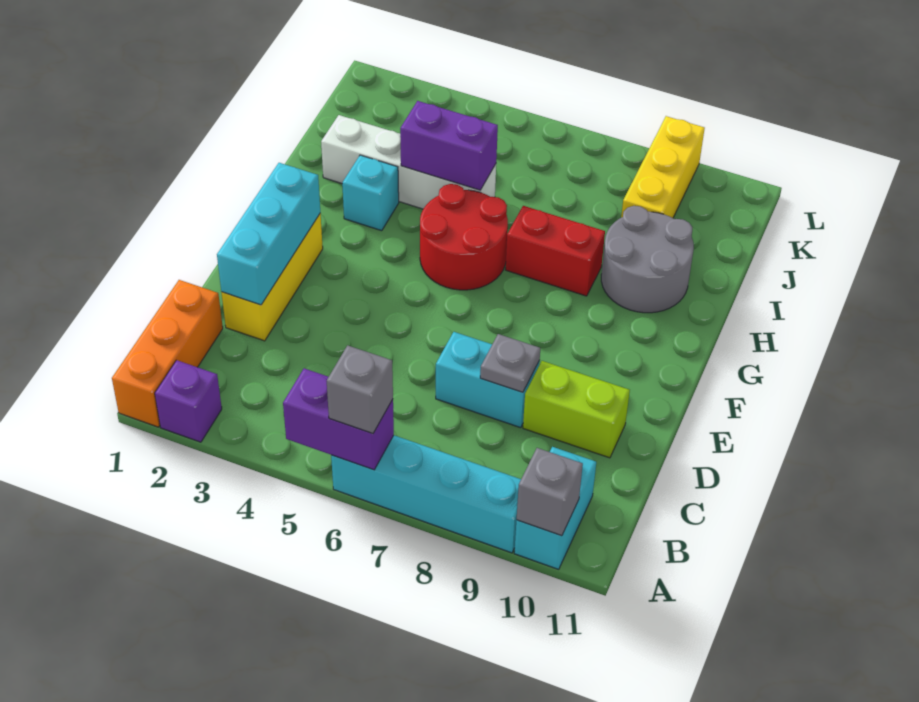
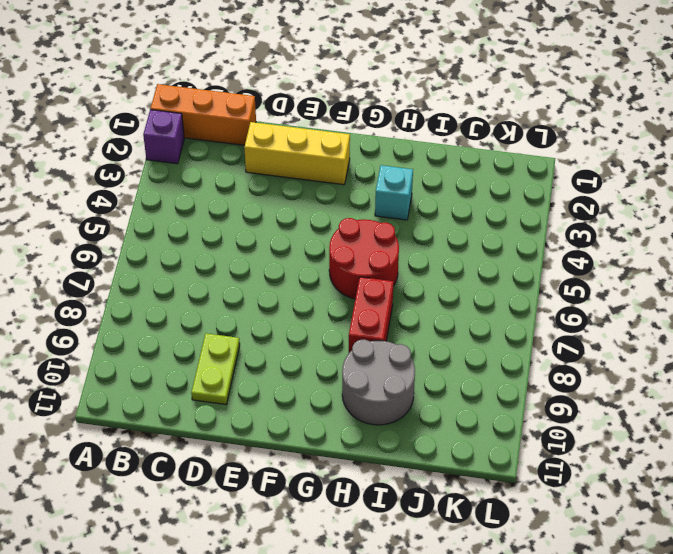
lime plate D9:D10 level 1 -> lime brick D9:D10 level 1
none -> cyan brick A6:A9 level 1
none -> cyan brick A10:B10 level 1
none -> cyan brick D7:D8 level 1

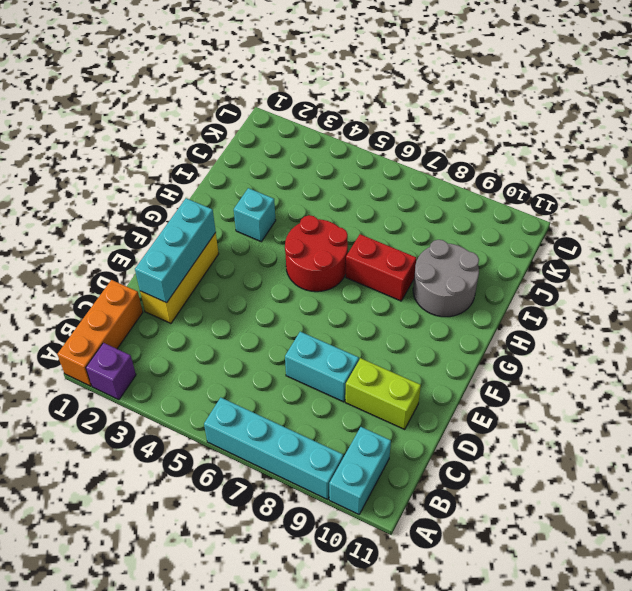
none -> white brick I2:I5 level 1
none -> yellow brick J9:L9 level 1
none -> purple brick A5:A6 level 2

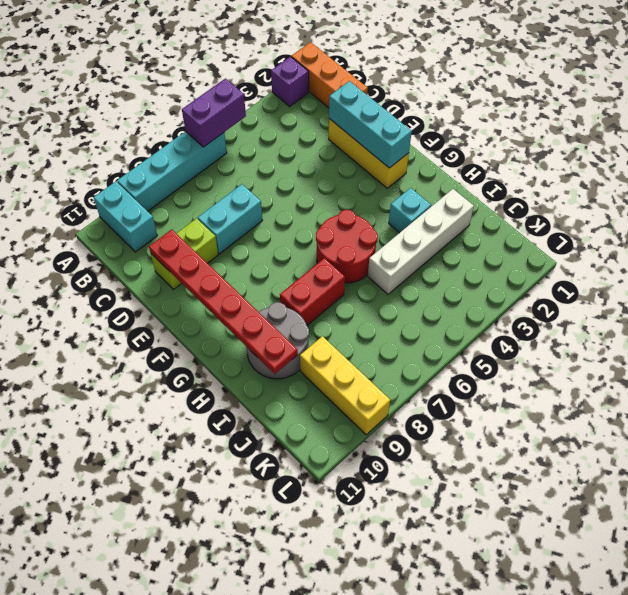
red plate D10:I10 level 2 -> none
none -> grey brick A10 level 2
none -> grey plate D8 level 2
none -> purple brick I4:I5 level 2

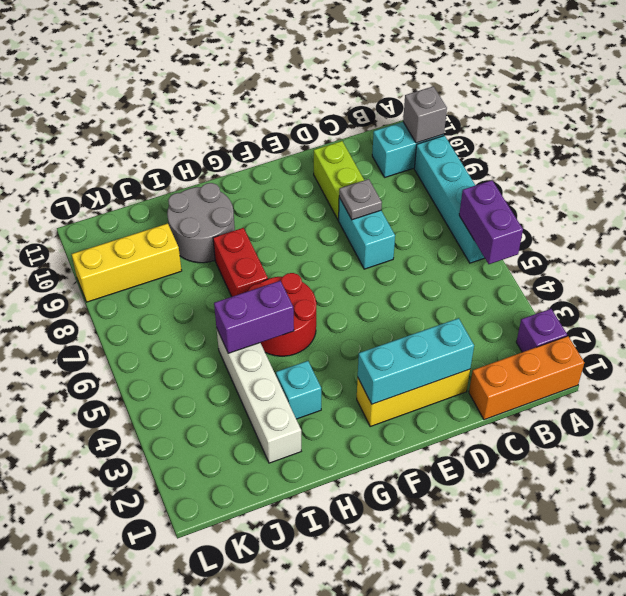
purple brick H5:I5 level 2 -> purple brick I4:I5 level 2
none -> grey brick A6 level 3

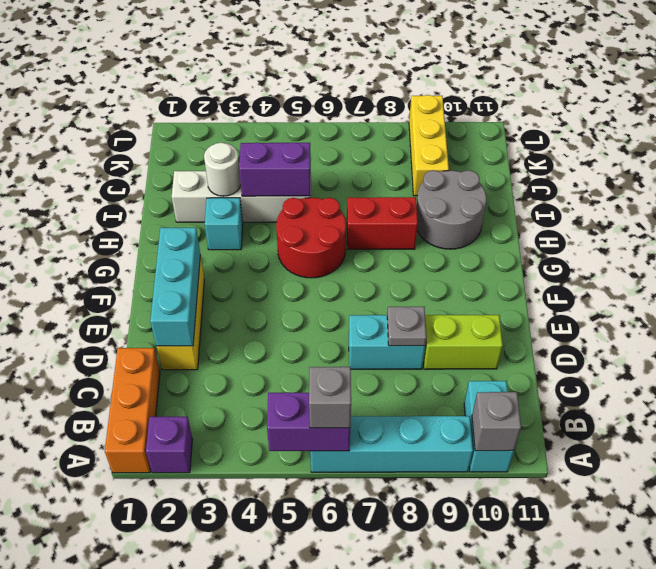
white round brick I3 level 2 -> none

